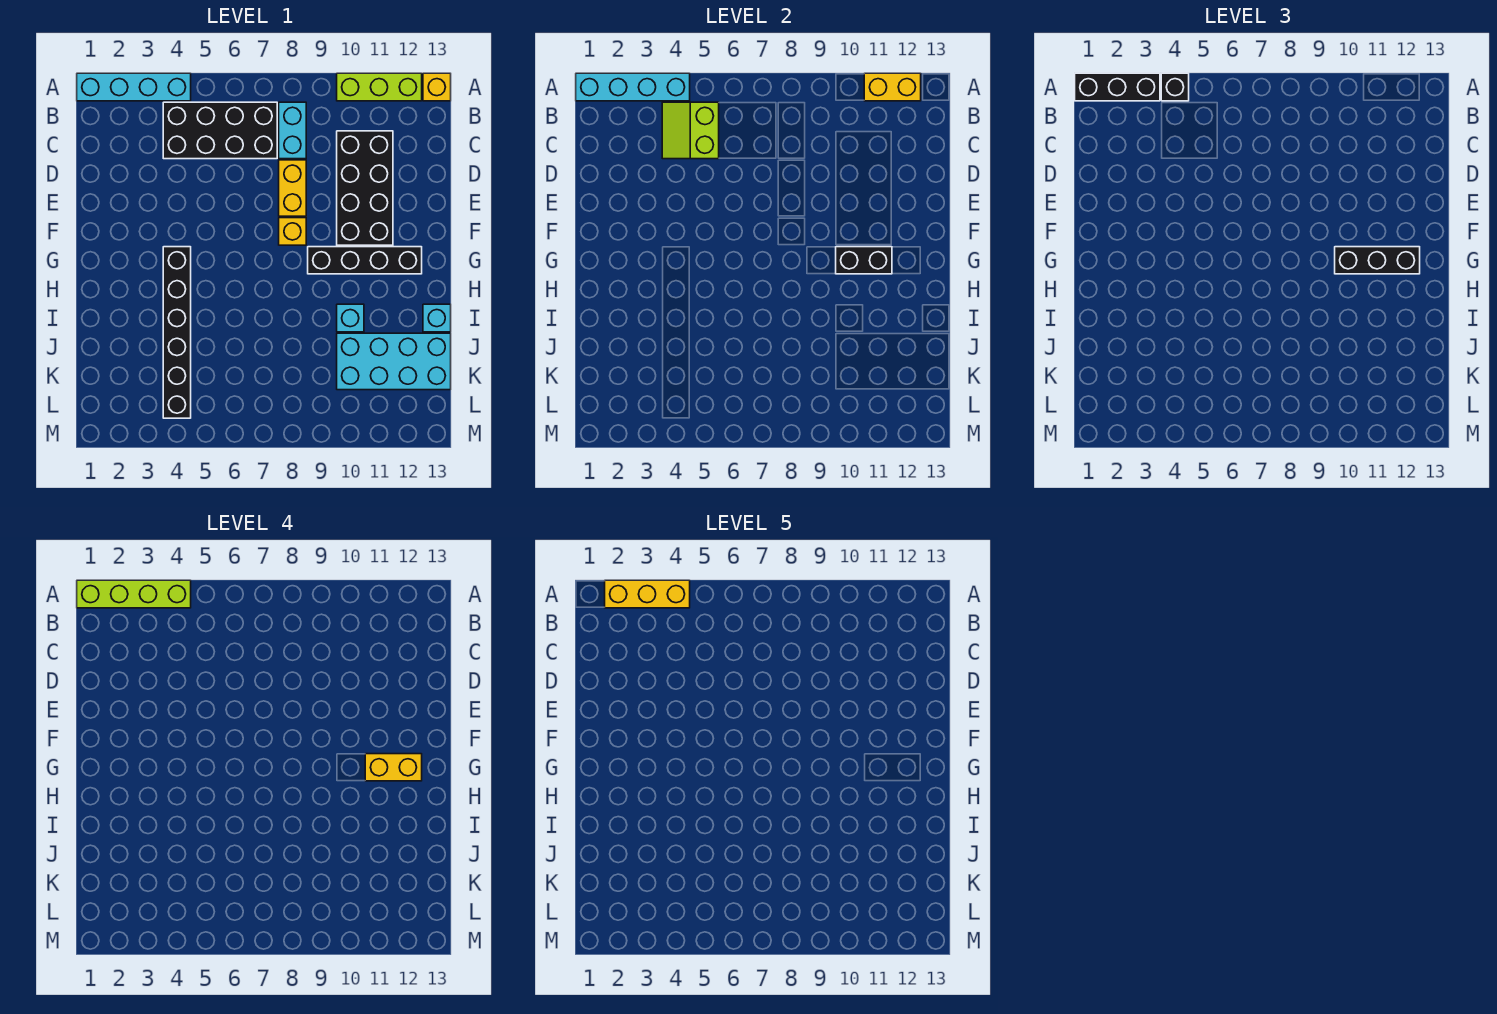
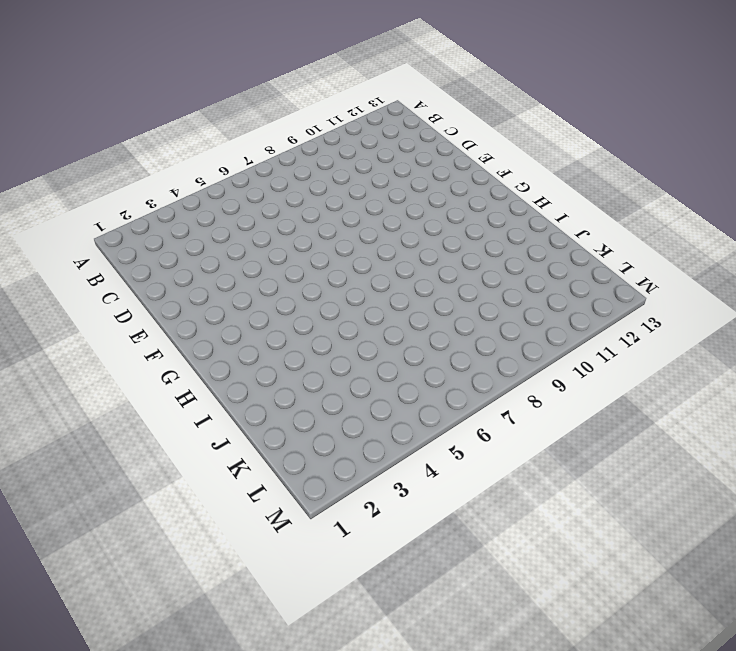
none -> cyan brick A1:A4 level 1
none -> lime brick A10:A12 level 1
none -> yellow brick A13 level 1

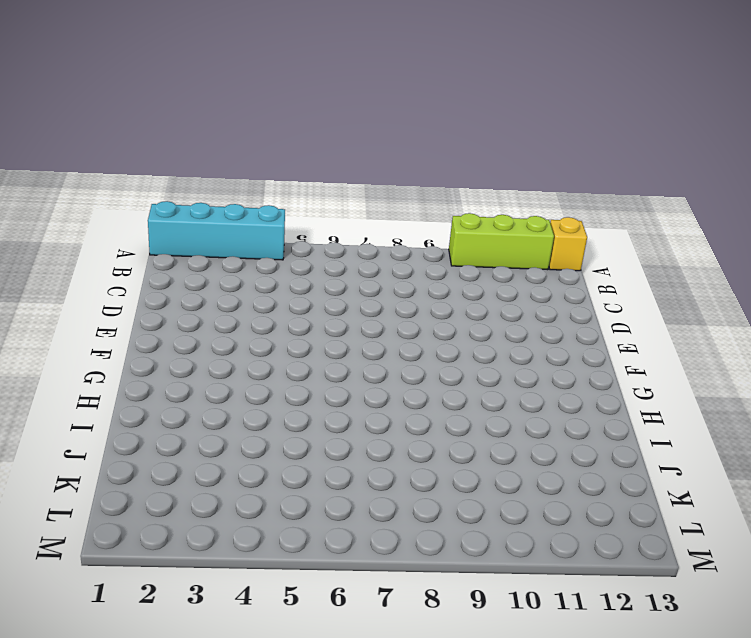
none -> black brick B4:C7 level 1
none -> cyan brick B8:C8 level 1
none -> black brick C10:F11 level 1

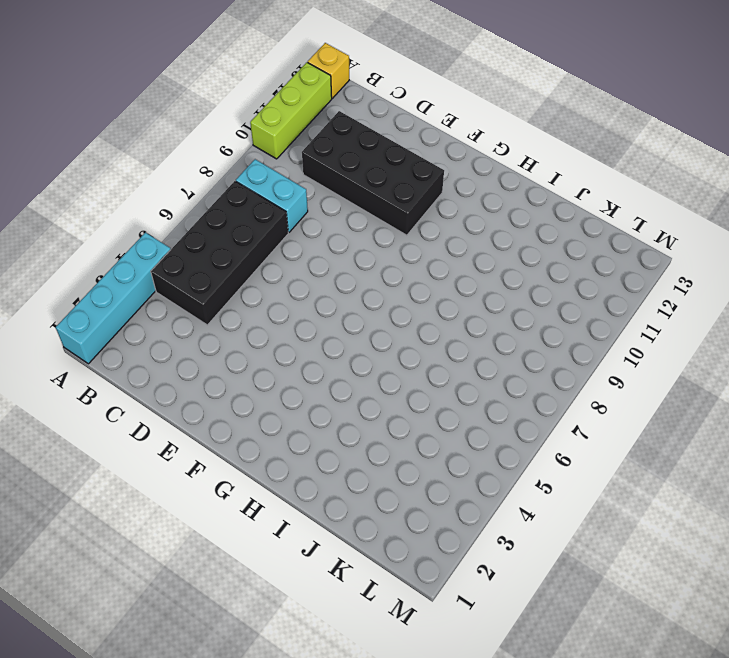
none -> yellow brick D8:E8 level 1
none -> yellow brick F8 level 1
none -> black brick G4:L4 level 1

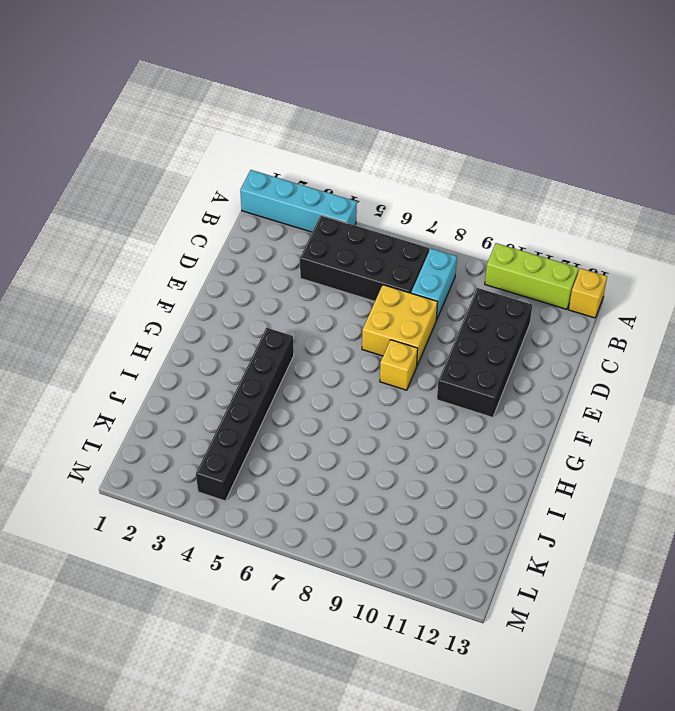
yellow brick D7:E8 level 1 -> yellow brick D8:E8 level 1
none -> black brick G9:G12 level 1
none -> cyan brick I10 level 1
none -> cyan brick I13 level 1

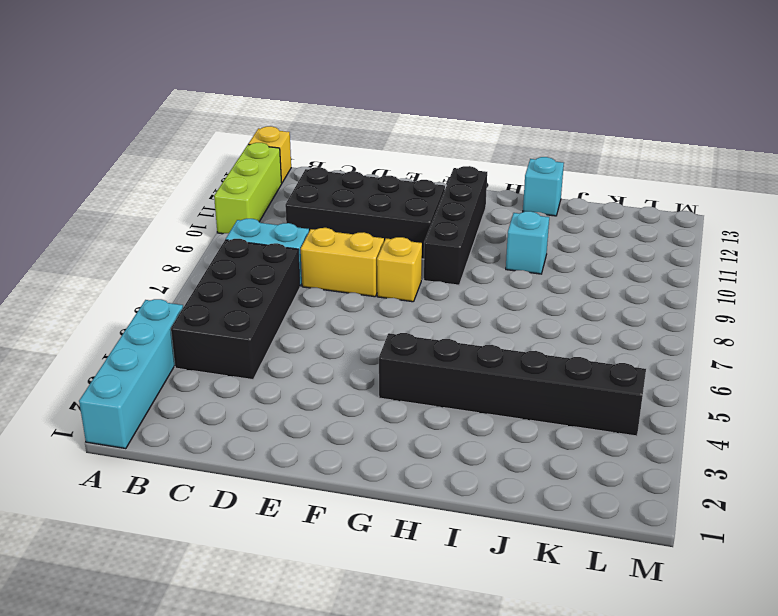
none -> cyan brick J10:K13 level 1
none -> cyan brick A1:A4 level 2
none -> yellow brick A11:A12 level 2

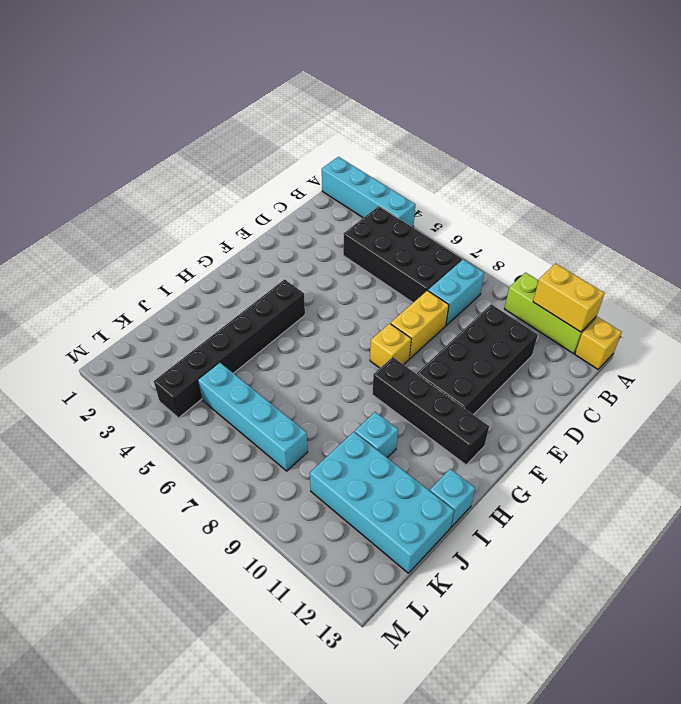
cyan brick K5:K8 level 1 -> cyan brick A1:A4 level 2
none -> lime slope B4:C5 level 2 top 5
none -> black brick G10:G11 level 2
none -> black brick A1:A3 level 3

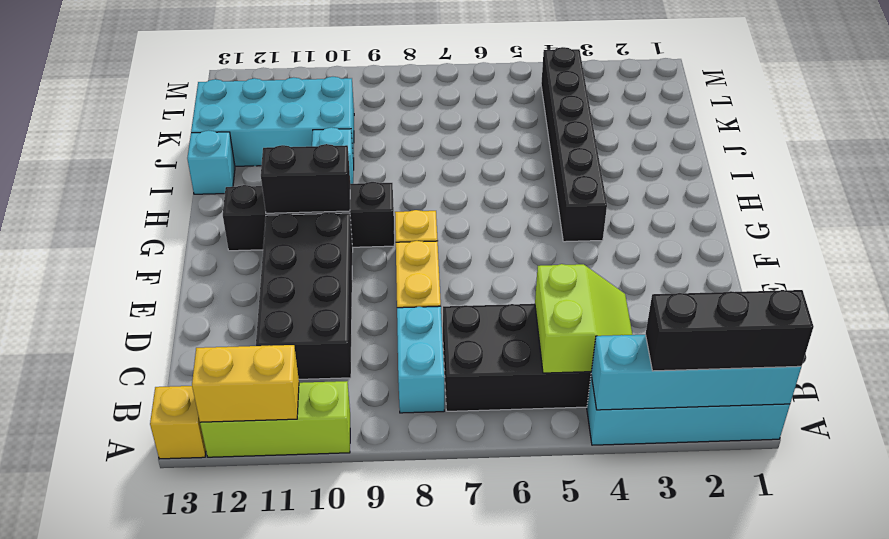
none -> black brick A4 level 3
none -> black brick G10:G12 level 3
none -> lime brick A1:A4 level 4

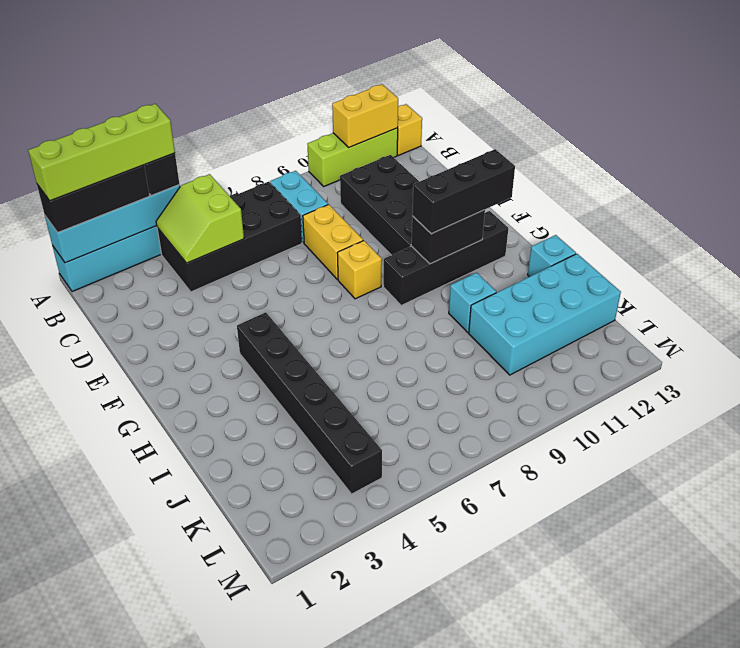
none -> yellow brick G11:G12 level 4
none -> yellow brick A2:A4 level 5

